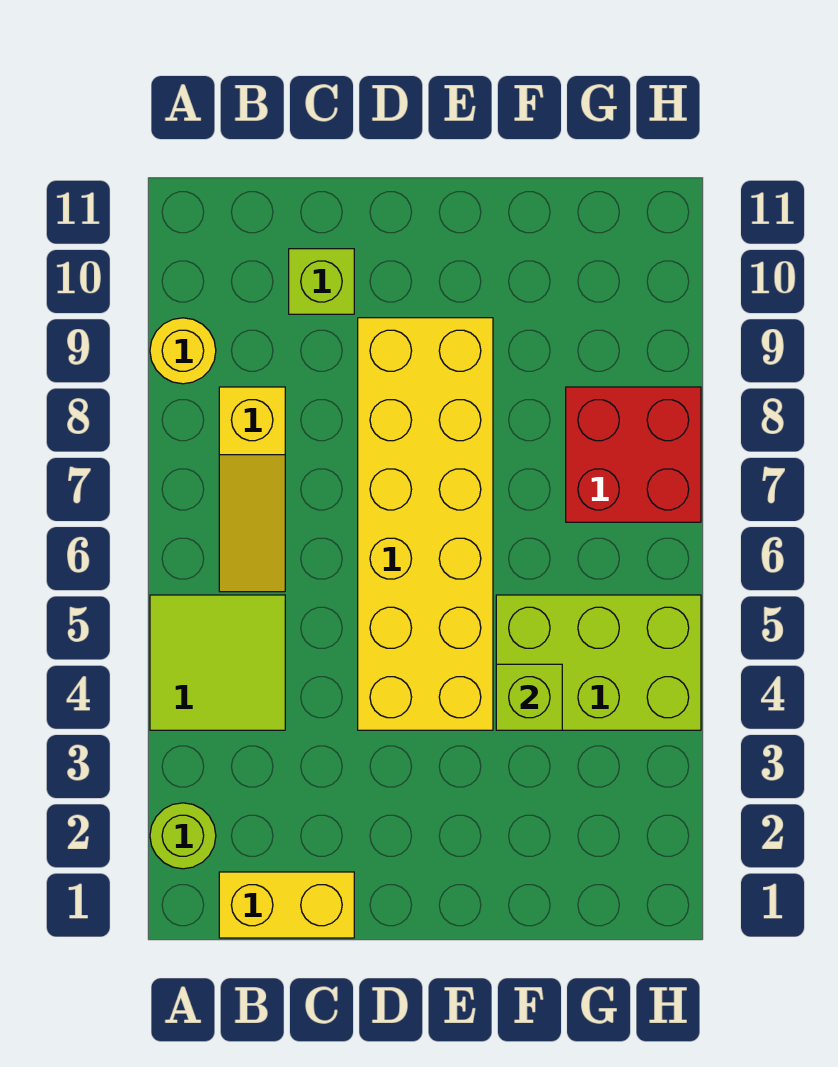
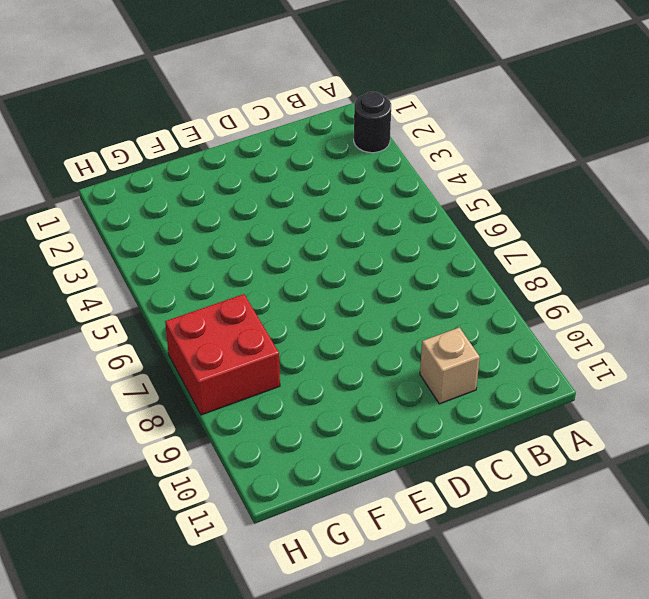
black round brick A2 level 1 -> lime round brick A2 level 1
tan brick C10 level 1 -> lime brick C10 level 1
none -> lime tile A4:B5 level 1
none -> yellow round brick A9 level 1

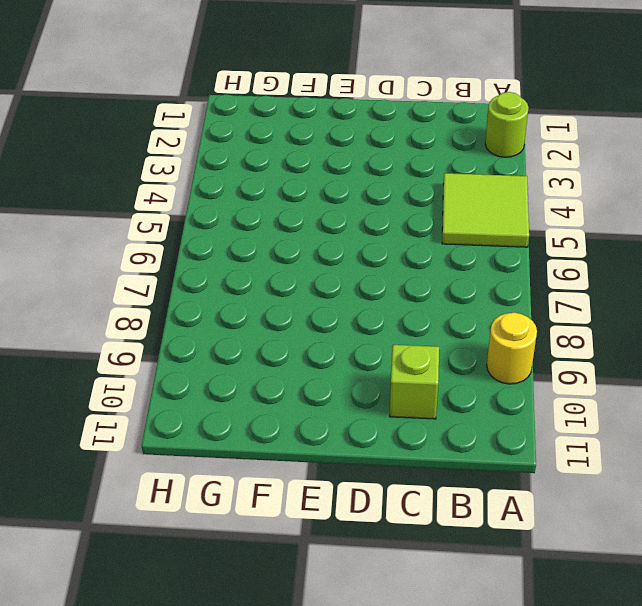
none -> yellow brick B1:C1 level 1
none -> yellow slope B6:B8 level 1 top 8

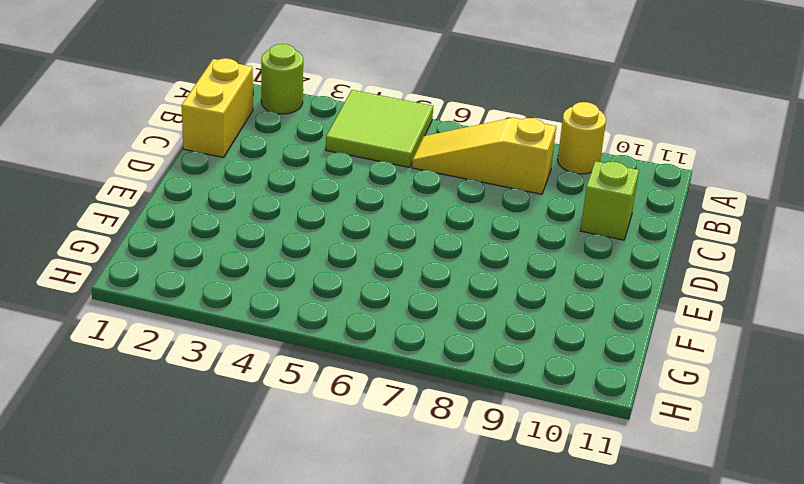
none -> yellow brick D4:E9 level 1
none -> lime brick F4:H5 level 1

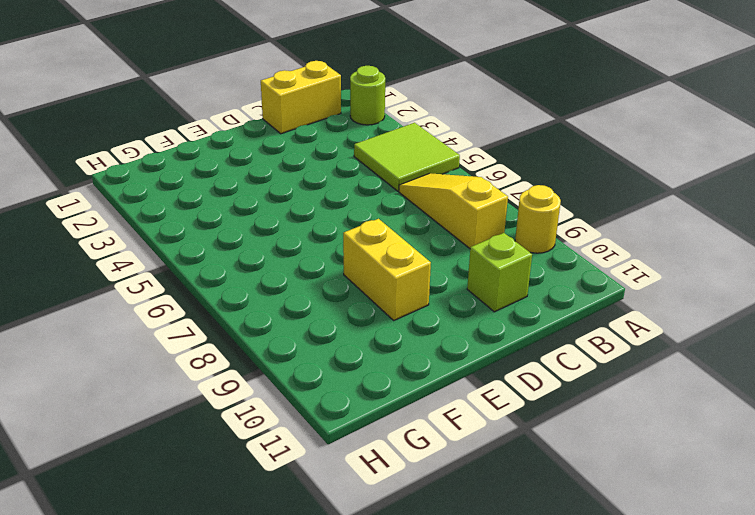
yellow brick E8:E9 level 1 -> yellow brick D4:E9 level 1
none -> lime brick F4:H5 level 1
none -> red brick G7:H8 level 1

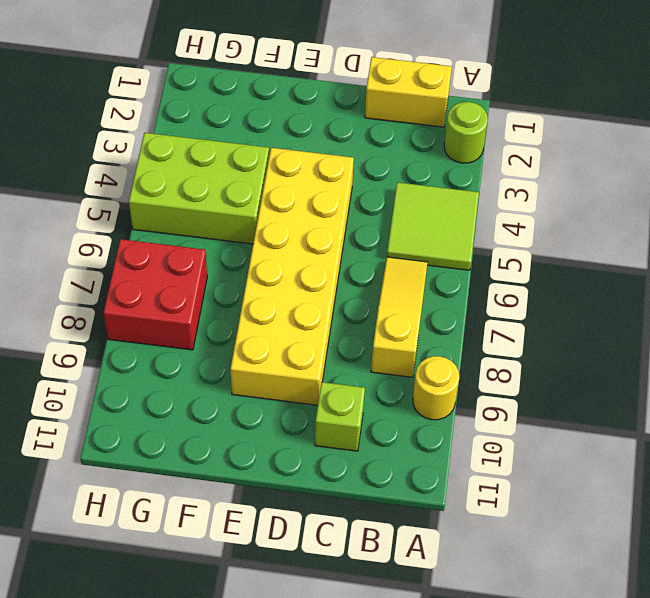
none -> lime brick F4 level 2

